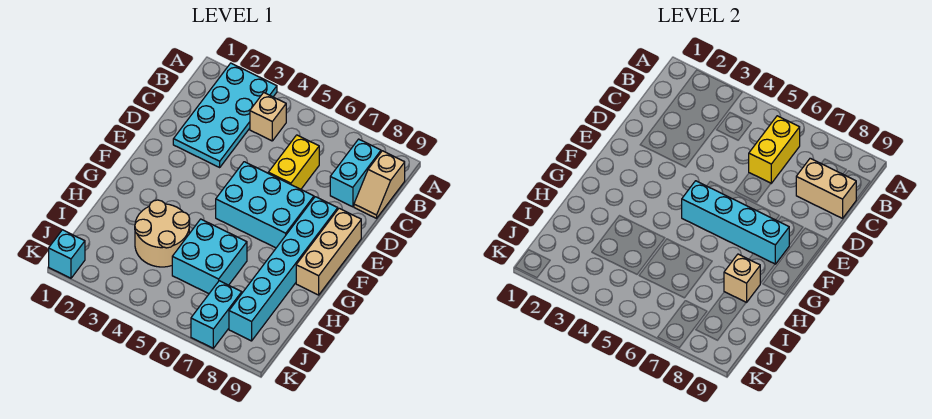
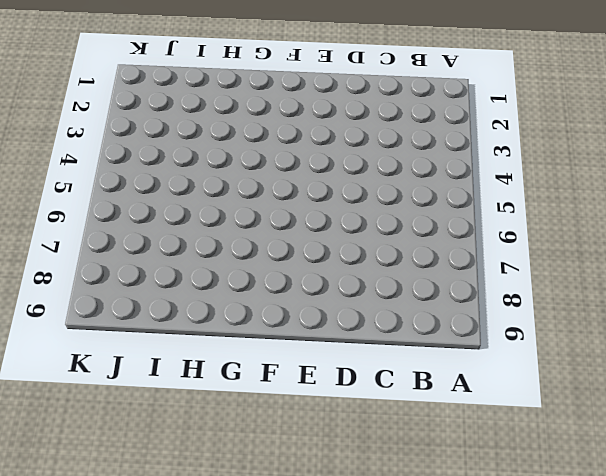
none -> cyan plate A2:D3 level 1
none -> tan brick B4 level 1
none -> cyan brick B8:C8 level 1

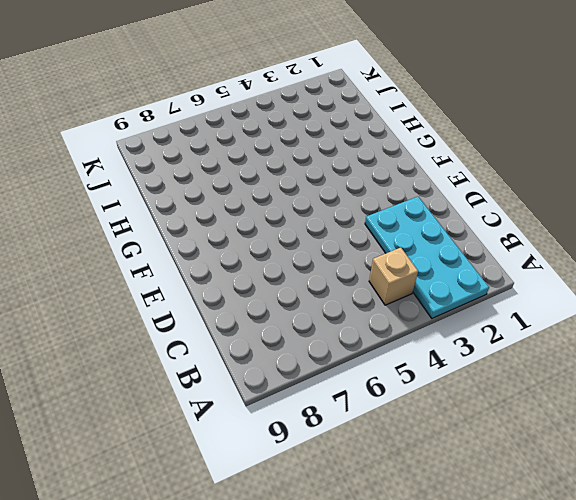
none -> cyan brick B8:C8 level 1
none -> tan slope B9:C9 level 1 top B
none -> yellow brick C6:D6 level 1

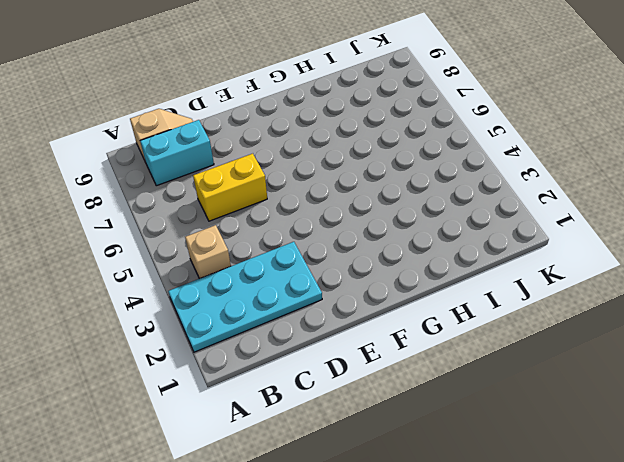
none -> cyan brick E5:F7 level 1
none -> cyan brick E8:J8 level 1
none -> tan brick E9:G9 level 1

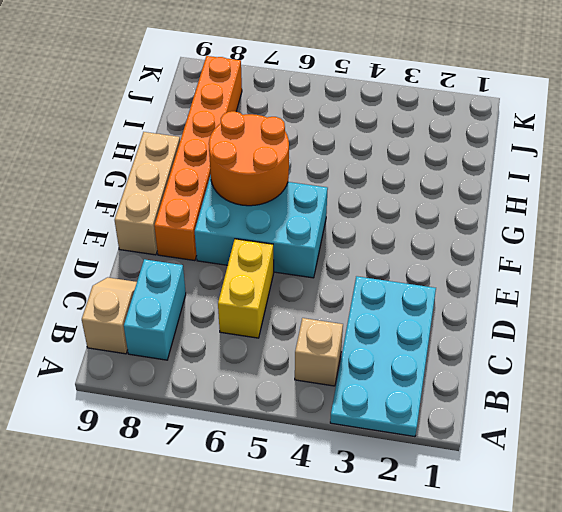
orange brick E8:J8 level 1 -> cyan brick E8:J8 level 1
orange round brick F6:G7 level 2 -> cyan brick F5:F8 level 2
none -> tan round brick H3:I4 level 1
none -> cyan brick H5:I6 level 1
none -> cyan brick J7:K7 level 1

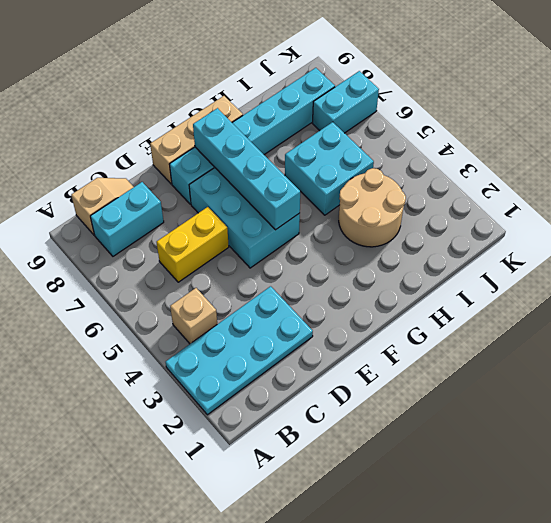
none -> cyan brick K1 level 1
none -> yellow brick B6:C6 level 2
none -> tan brick C8:C9 level 2

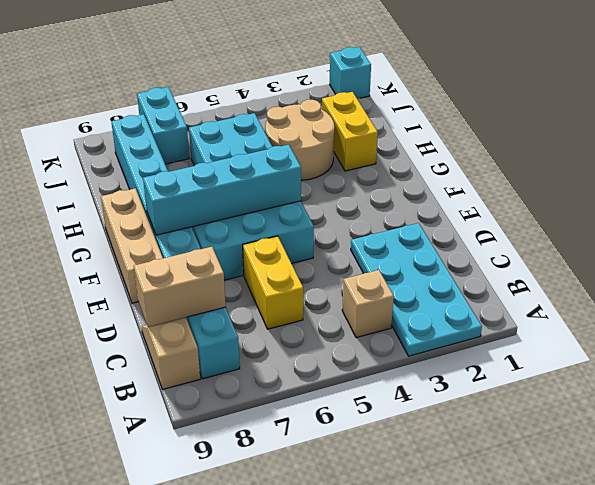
yellow brick H2:I2 level 1 -> yellow brick B6:C6 level 2
none -> tan brick H8 level 2

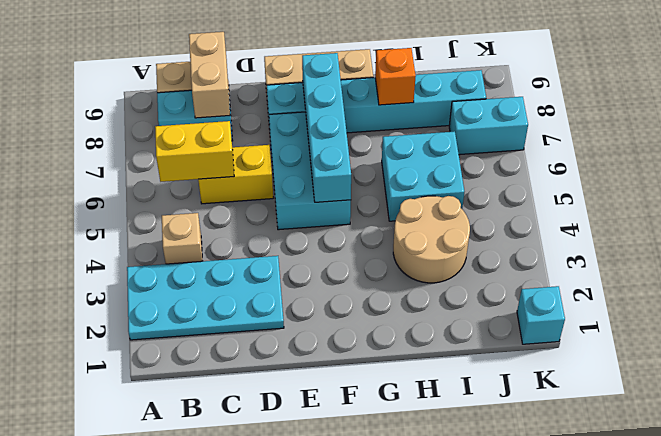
orange brick H8 level 2 -> tan brick H8 level 2

